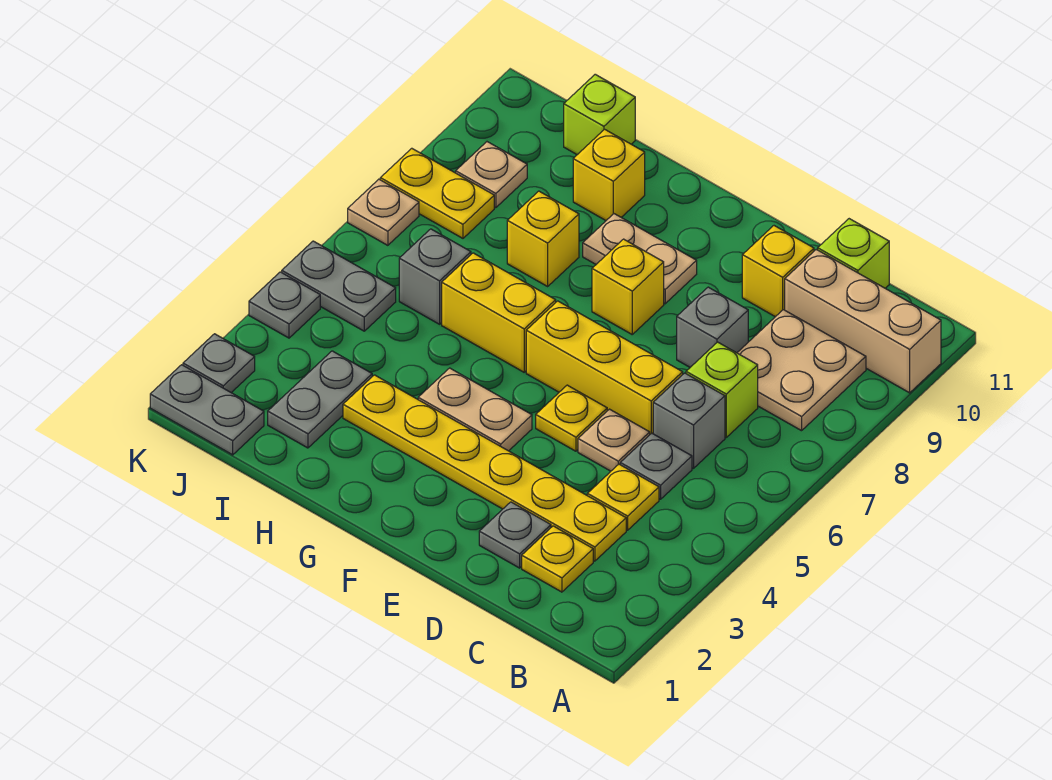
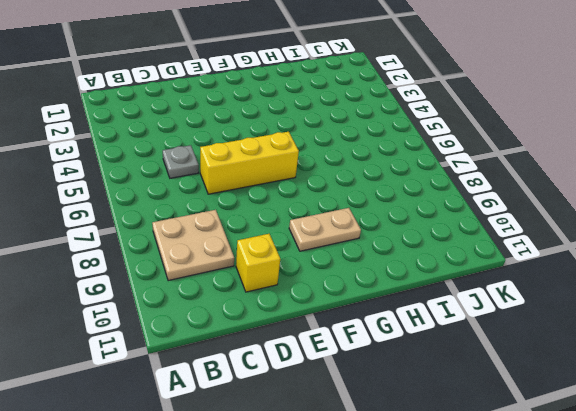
none -> tan brick A10:C10 level 1
none -> yellow plate C2 level 1
none -> yellow plate C3:H3 level 1
none -> yellow plate C4 level 1

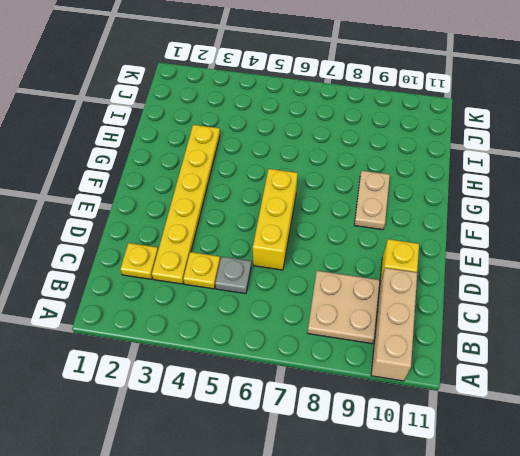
none -> grey brick C6 level 1
none -> lime brick C7 level 1
none -> lime brick C11 level 1
none -> grey plate D2 level 1

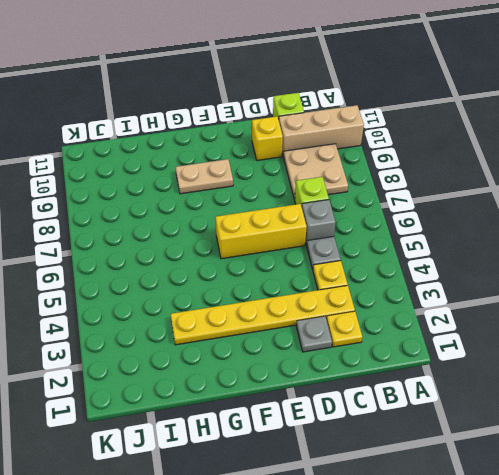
none -> tan plate D5 level 1
none -> grey brick D8 level 1
none -> yellow plate E5 level 1
none -> tan plate F4:G4 level 1

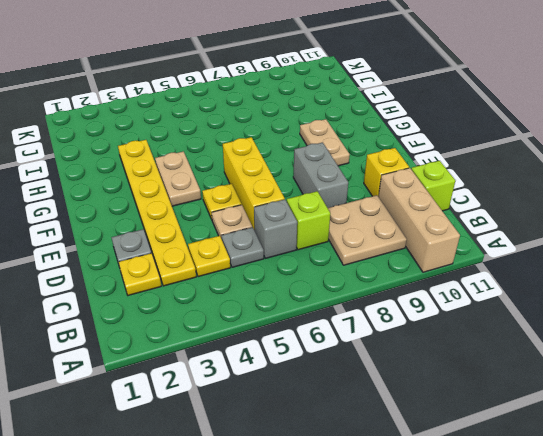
grey brick D8:E8 level 1 -> grey brick D8 level 1
none -> yellow brick F8 level 1
none -> yellow brick G6:H6 level 1
none -> yellow brick H8 level 1
none -> yellow brick H10 level 1

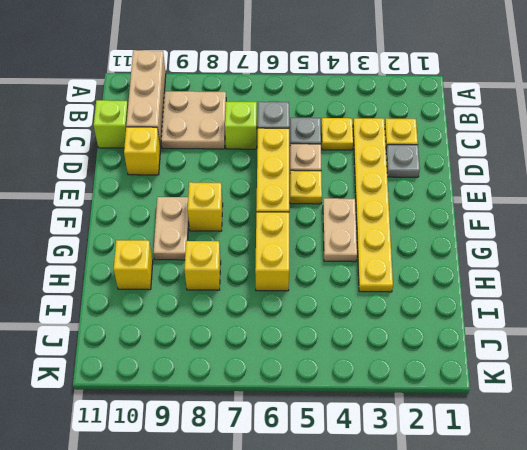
none -> grey brick D8 level 1
none -> grey plate I2:I3 level 1
none -> grey brick I6 level 1
none -> lime brick I11 level 1

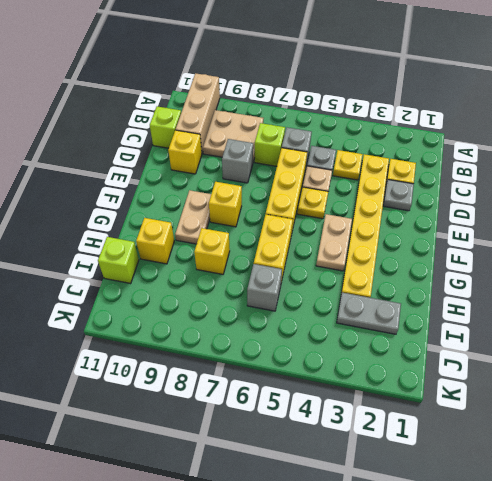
none -> grey plate J1:K1 level 1
none -> grey plate J5:K5 level 1
none -> yellow plate J8:K8 level 1
none -> tan plate J9 level 1

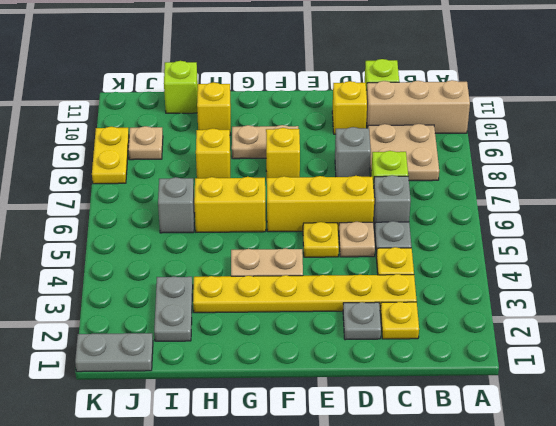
yellow plate K8:K9 level 1 -> yellow plate J8:K8 level 1
none -> grey plate J5:K5 level 1
none -> grey plate K2 level 1
none -> grey plate K4 level 1
none -> tan plate K7 level 1

